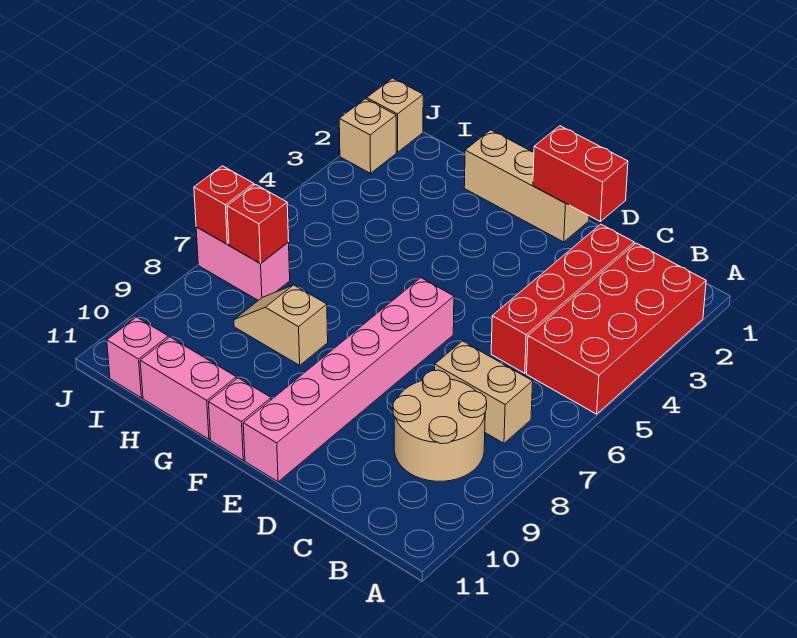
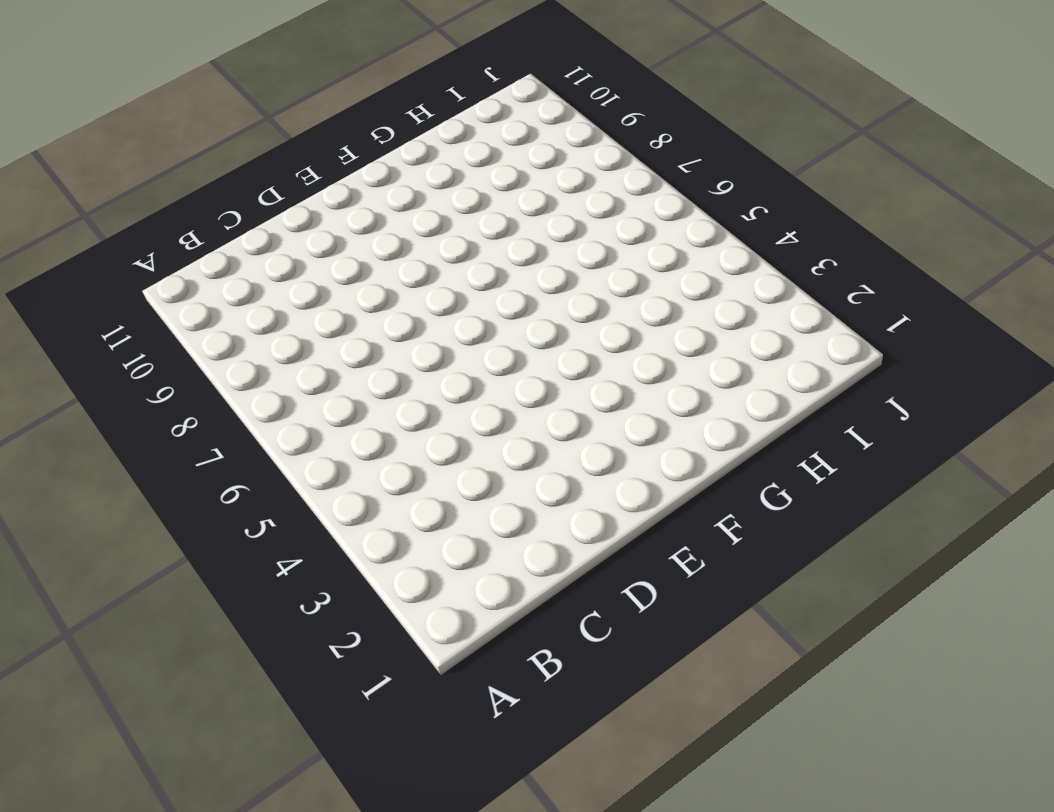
none -> red brick A2:B5 level 1
none -> tan brick B7:C7 level 1
none -> tan round brick B8:C9 level 1

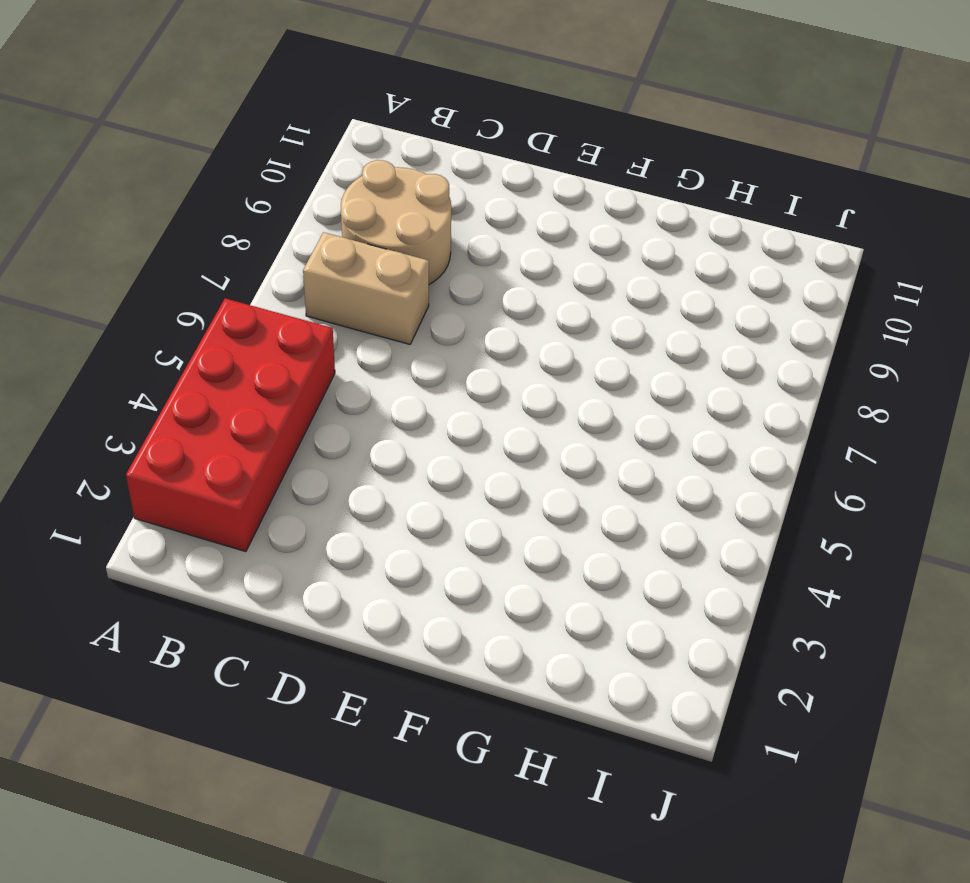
none -> red brick C2:C5 level 1
none -> tan brick E1:G1 level 1
none -> pink brick E6:E11 level 1

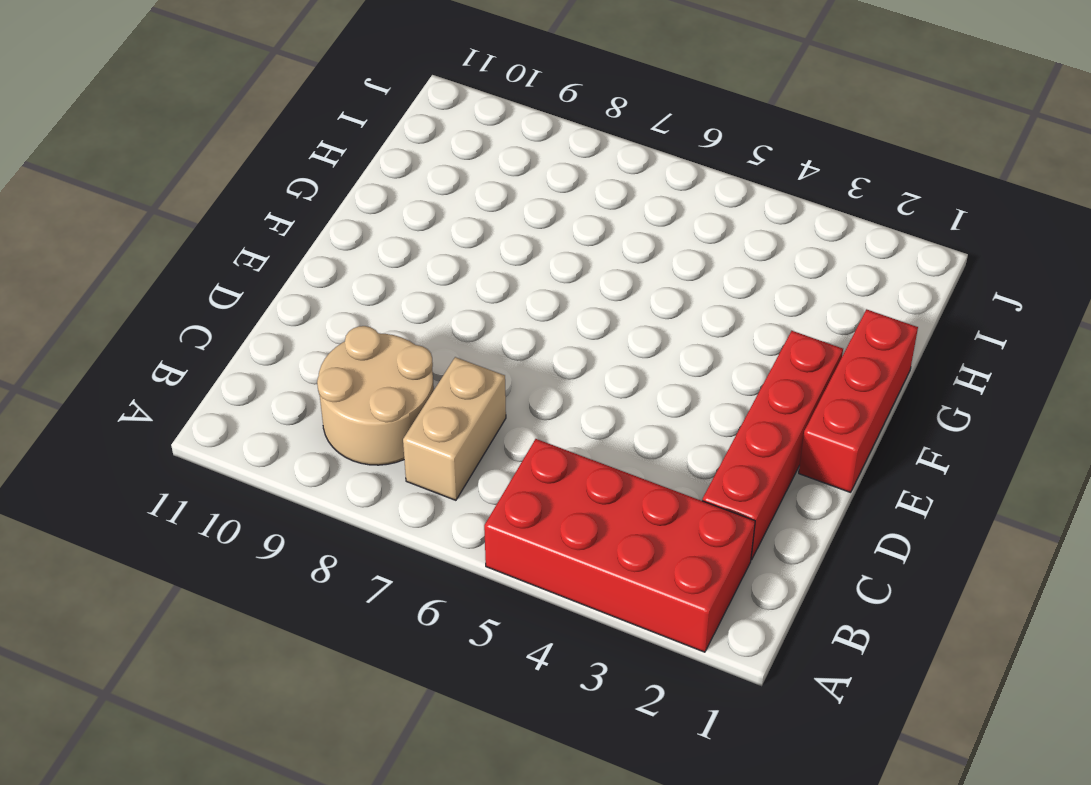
red brick C2:F2 level 1 -> red brick C2:C5 level 1
red brick E1:G1 level 1 -> tan brick E1:G1 level 1
none -> pink brick E6:E11 level 1
none -> pink brick F11 level 1
none -> tan slope G8:H8 level 1 top G

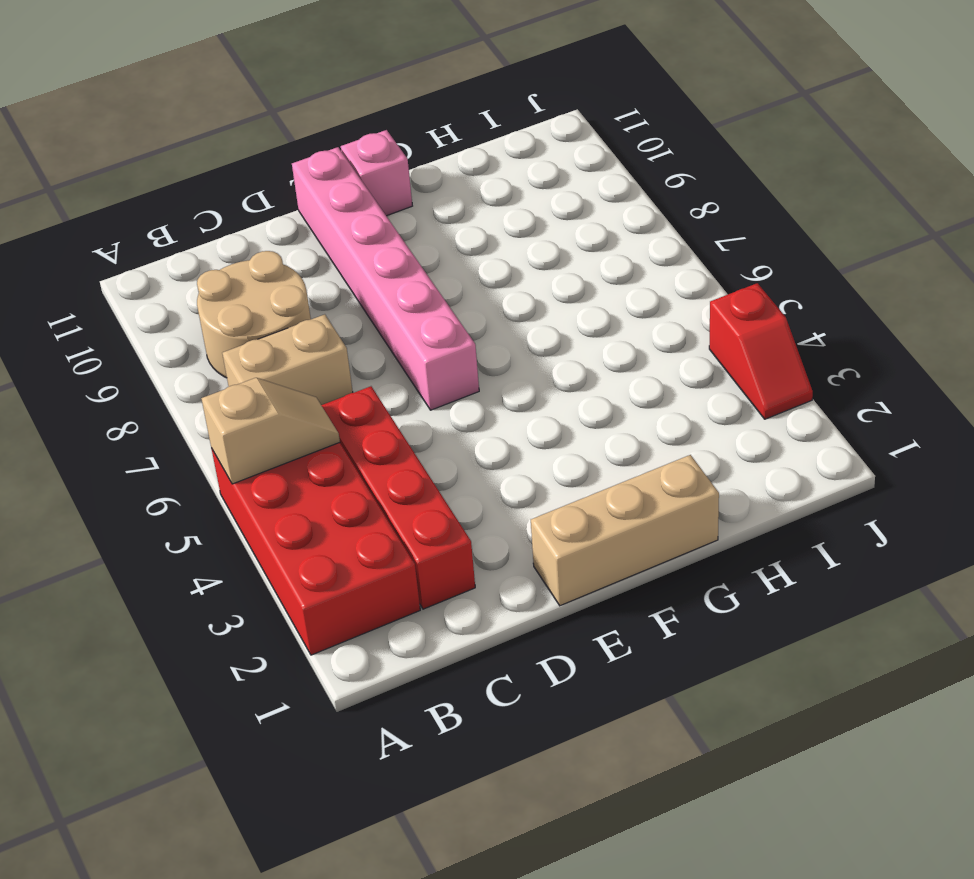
tan slope A5:B5 level 2 top A -> tan slope G8:H8 level 1 top G
red slope J3:J4 level 1 top 4 -> none
none -> pink brick G11:H11 level 1
none -> pink brick I7:J7 level 1
none -> pink brick I11 level 1

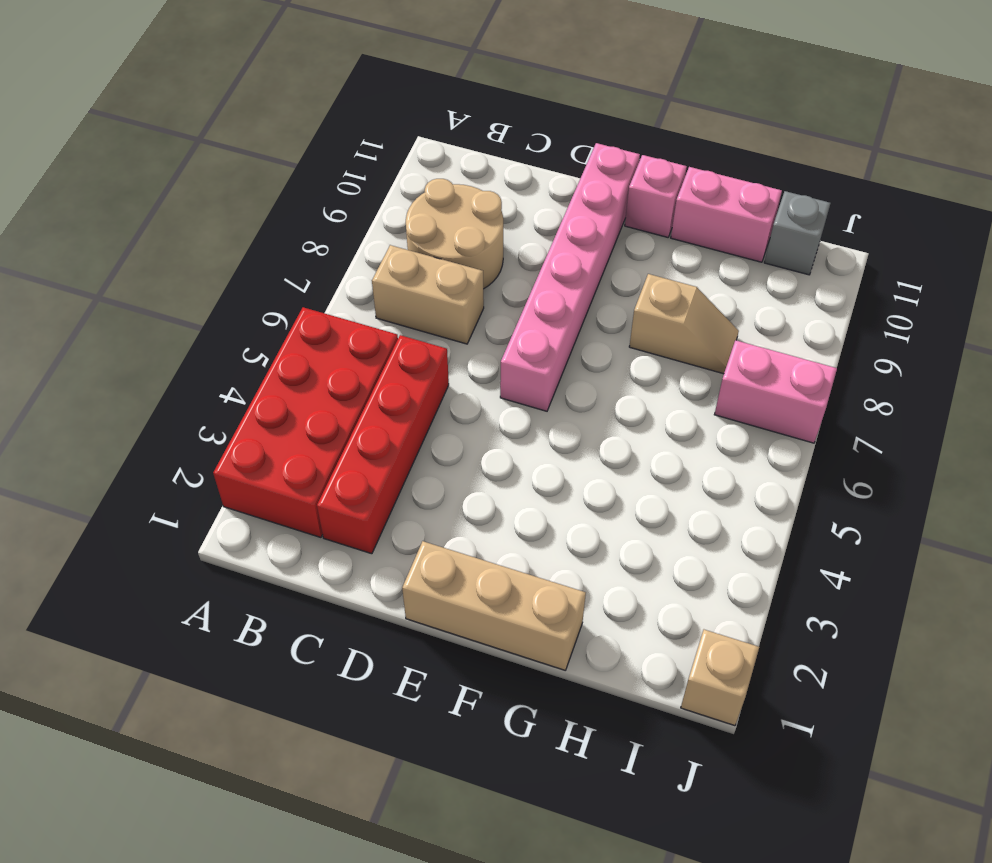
grey brick I11 level 1 -> pink brick I11 level 1
none -> tan brick J2 level 1
none -> red brick D1:E1 level 2
none -> red brick I7 level 2

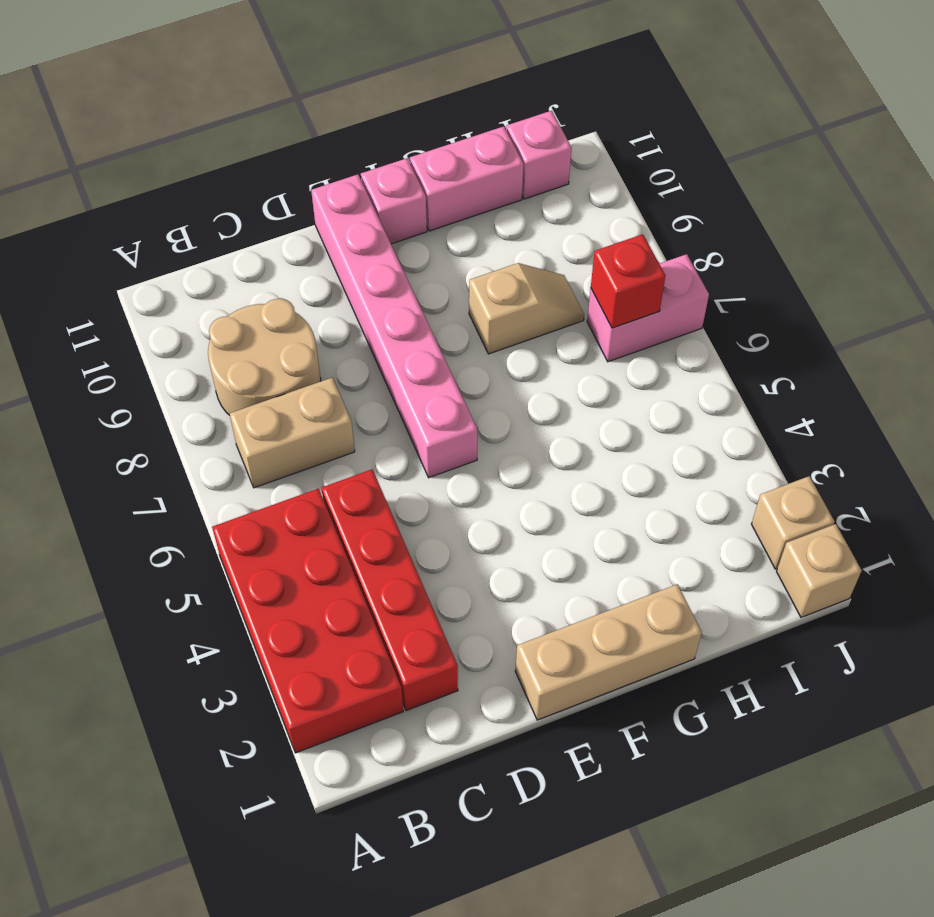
none -> red brick D1:E1 level 2
none -> red brick J7 level 2

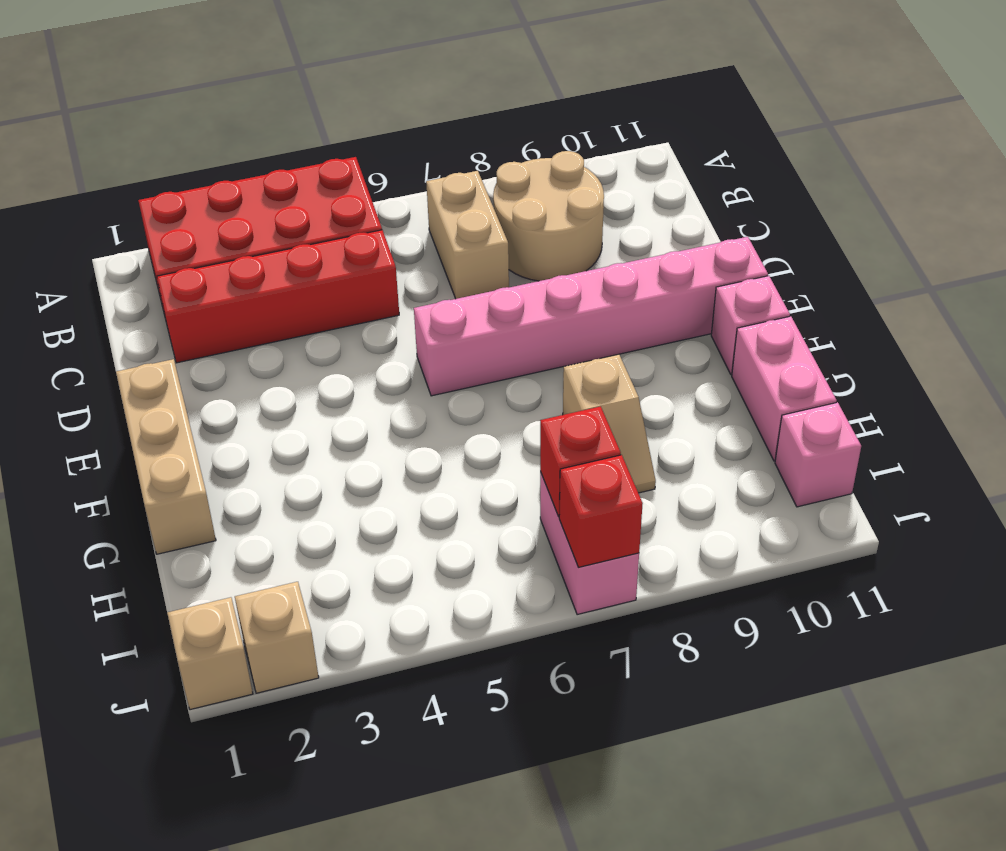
none -> red brick D1:E1 level 2

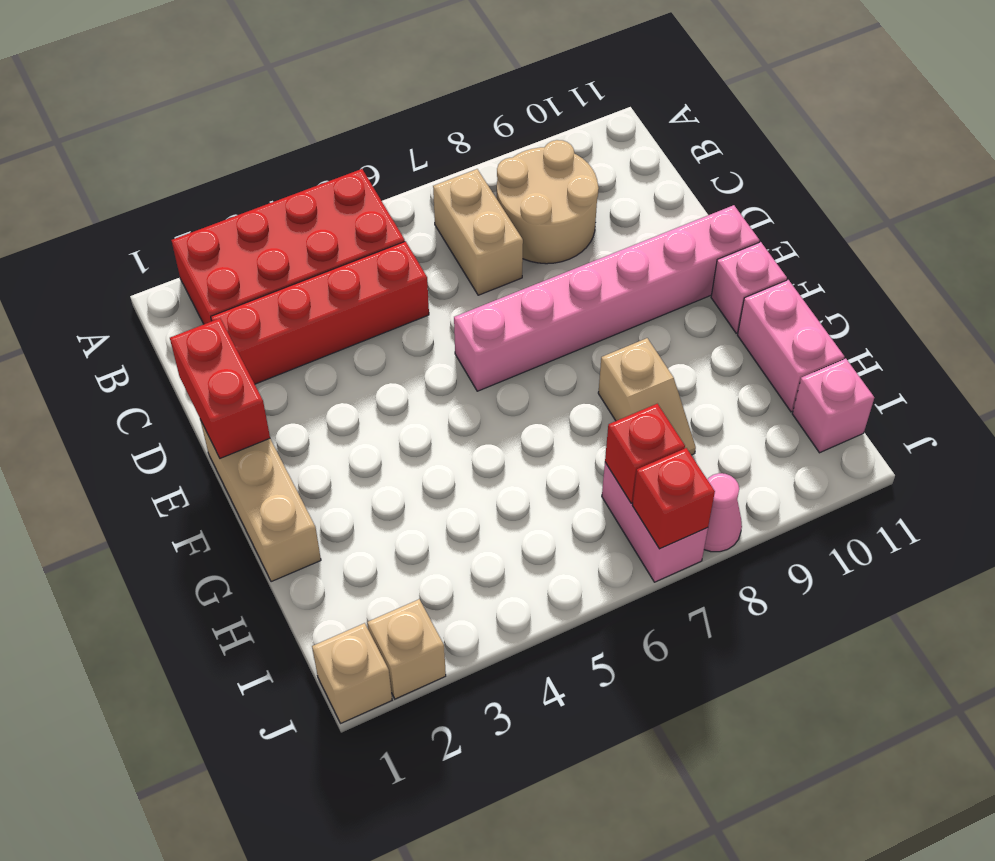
pink cone J8 level 1 -> none

